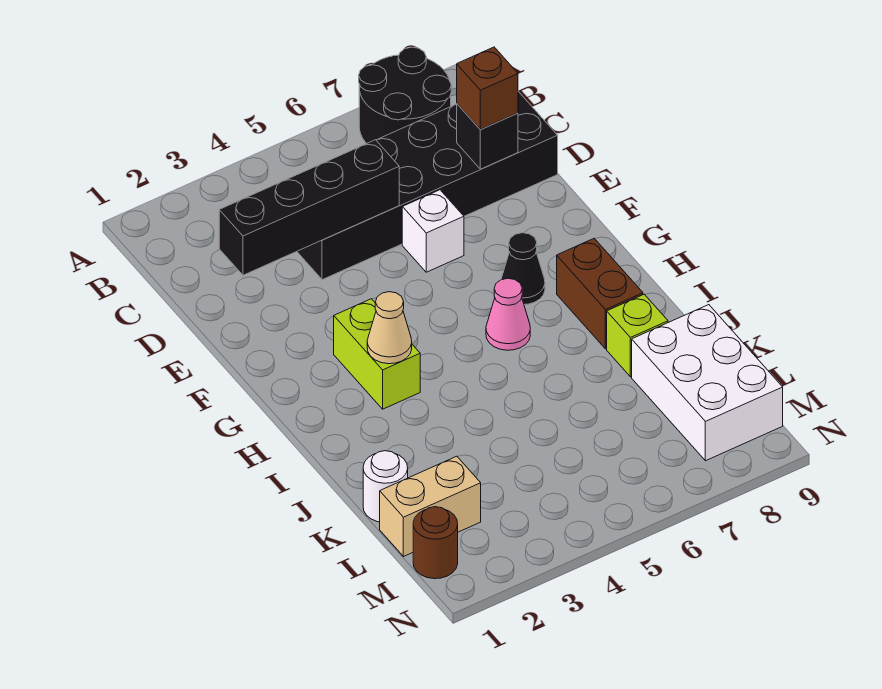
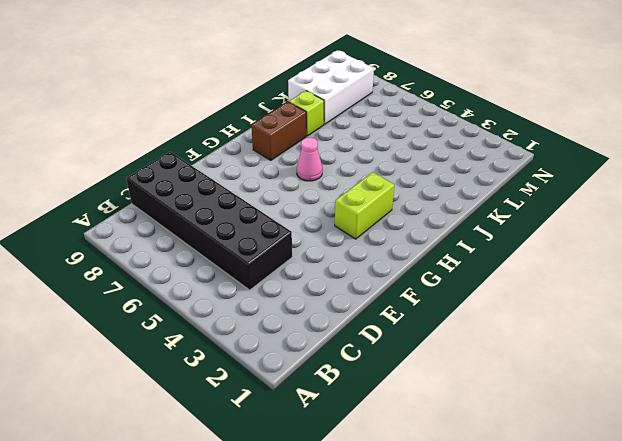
none -> black round brick A7:B8 level 1
none -> white brick E6 level 1
none -> black cone G7 level 1

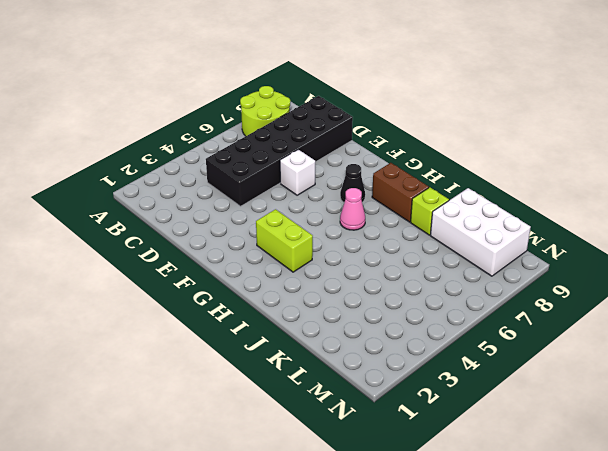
lime round brick A7:B8 level 1 -> black round brick A7:B8 level 1
none -> white round brick K1 level 1
none -> tan brick L1:L2 level 1
none -> brown round brick M1 level 1

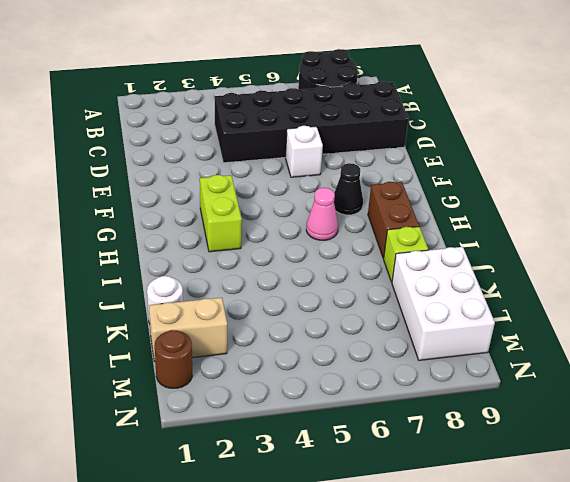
none -> black brick D2:D5 level 2
none -> black brick D8 level 2
none -> tan cone H3 level 2

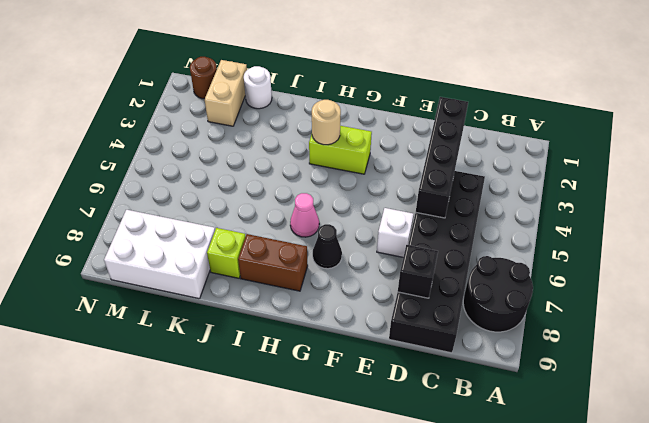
tan round brick H3 level 2 -> tan cone H3 level 2
none -> brown brick D8 level 3

